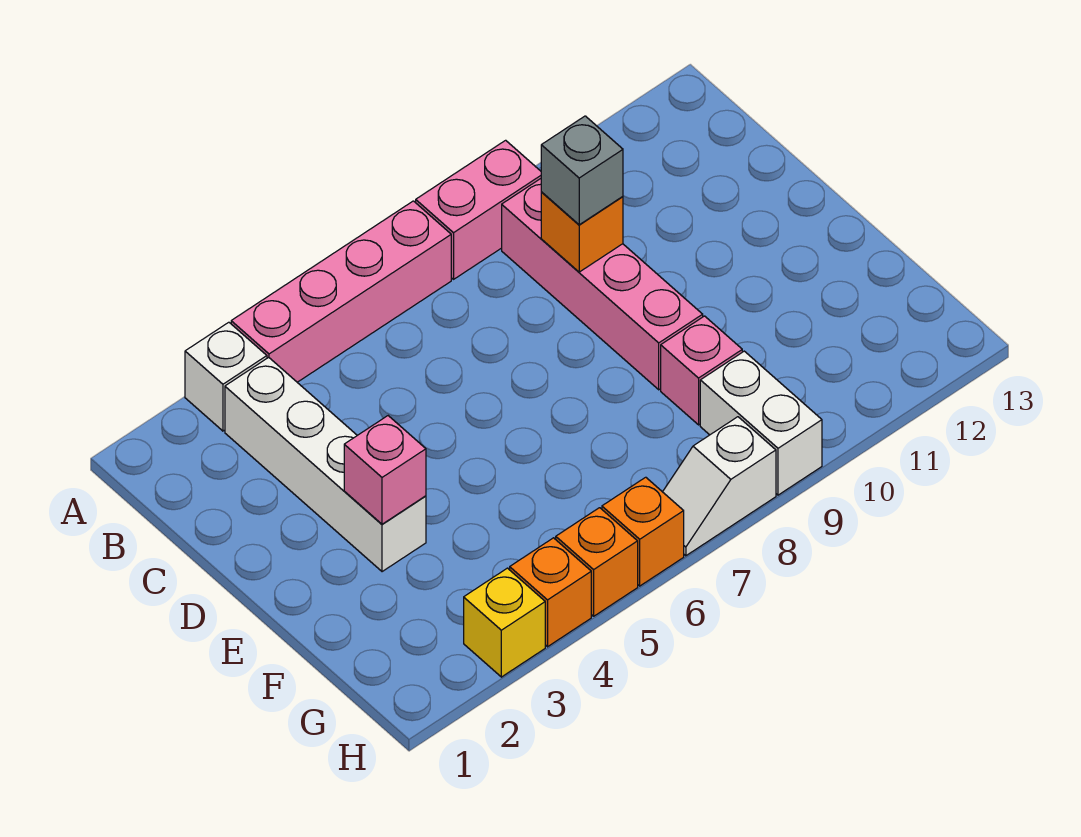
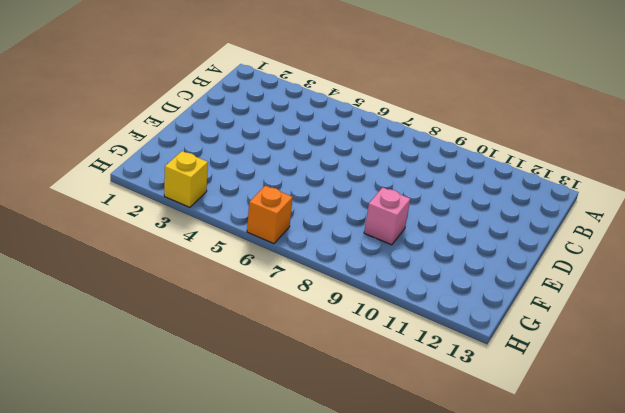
none -> white brick A3 level 1
none -> pink brick A4:A7 level 1
none -> pink brick A8:A9 level 1

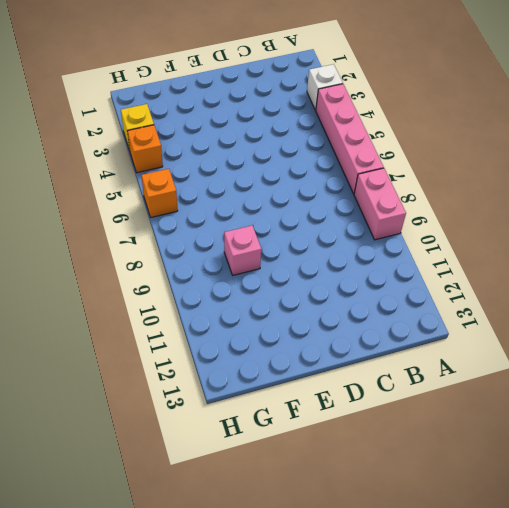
none -> white brick B3:E3 level 1
none -> pink brick B9:E9 level 1
none -> white brick G9:H9 level 1

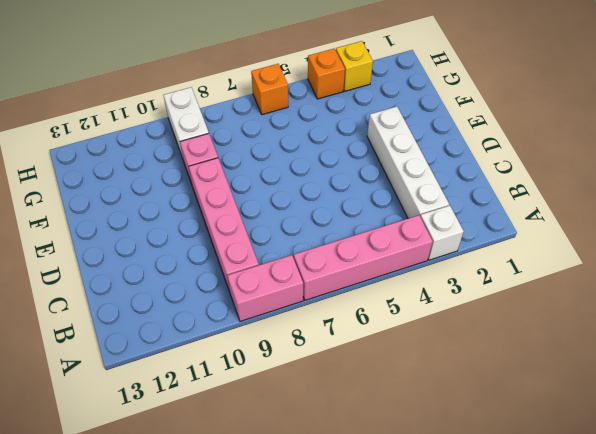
none -> orange brick H5 level 1
none -> white slope H7:H8 level 1 top 8
none -> orange brick C9 level 2

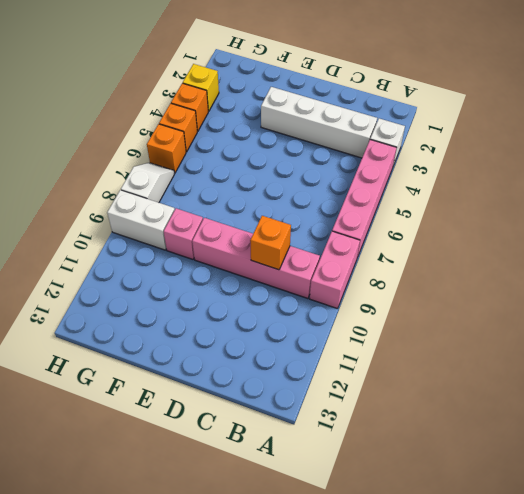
none -> pink brick E3 level 2
none -> grey brick C9 level 3

